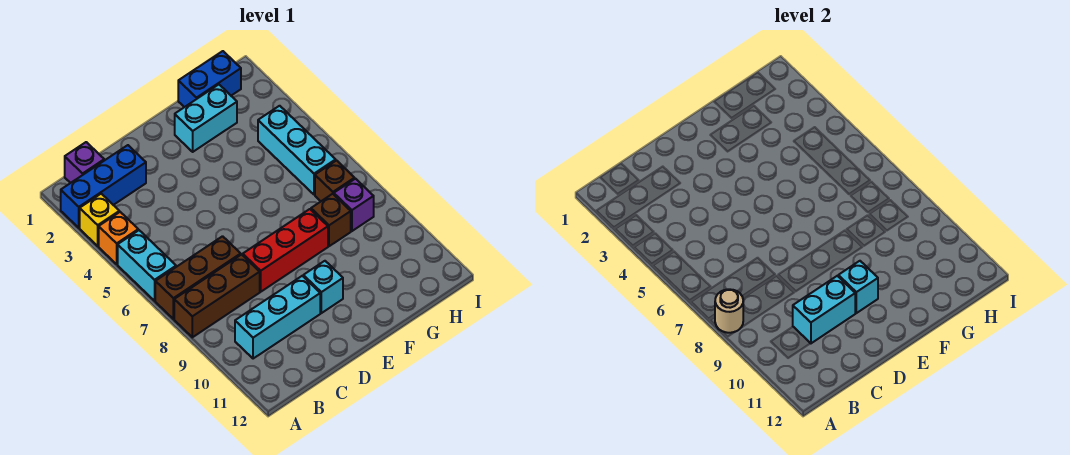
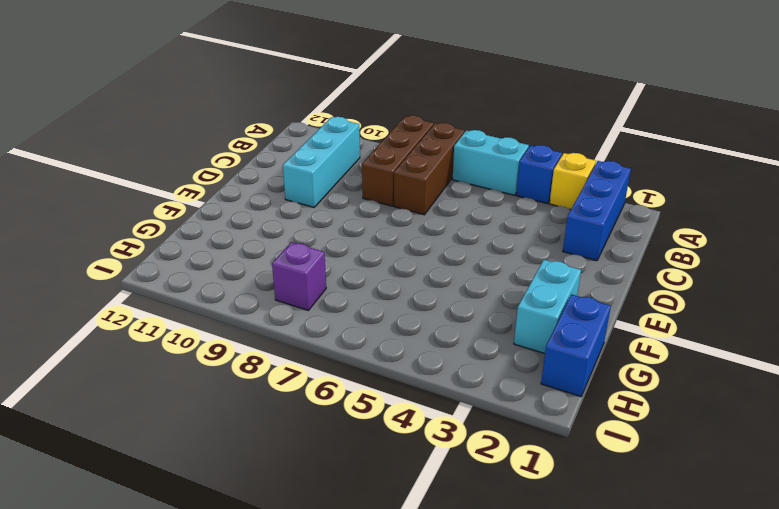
blue brick A4 level 1 -> orange brick A4 level 1
none -> purple brick B1 level 1
none -> red brick D8:F8 level 1
none -> cyan brick E10 level 1

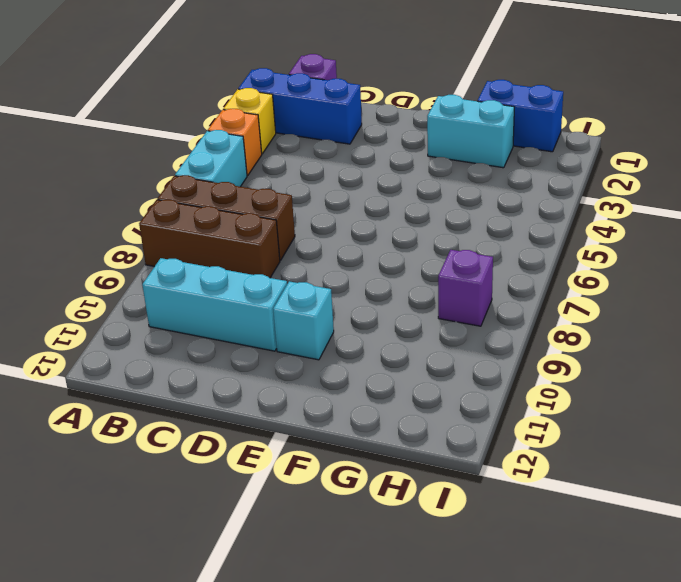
none -> red brick D8:F8 level 1
none -> brown brick G8 level 1
none -> cyan brick H4:H6 level 1

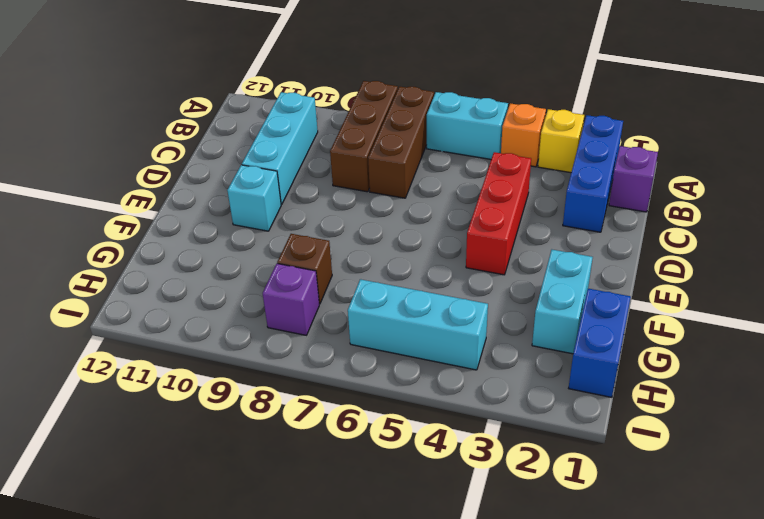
red brick C4:E4 level 1 -> red brick D8:F8 level 1
none -> brown brick H7 level 1
none -> tan round brick A8 level 2
none -> cyan brick C10:D10 level 2

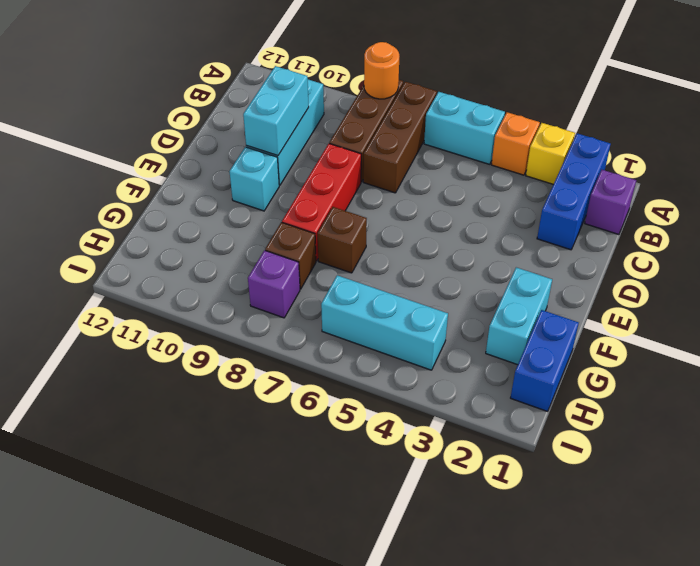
orange round brick A8 level 2 -> tan round brick A8 level 2
brown brick F7 level 1 -> brown brick H7 level 1
none -> cyan brick E10 level 2

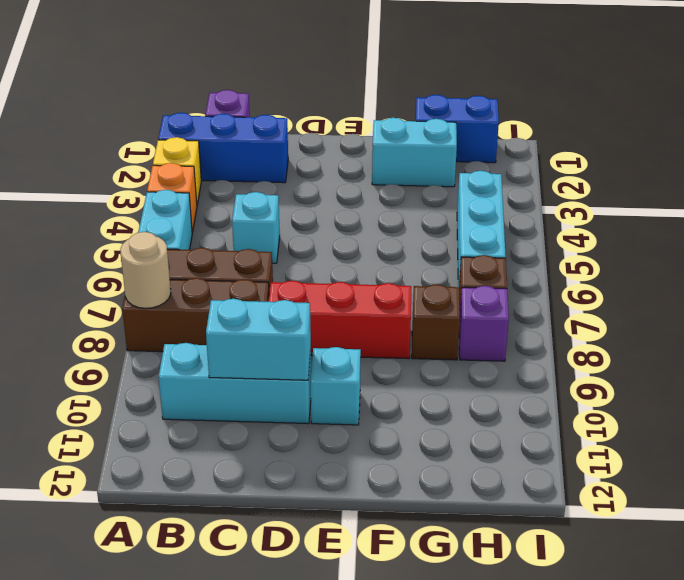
cyan brick C5 level 1 -> cyan brick E10 level 2

